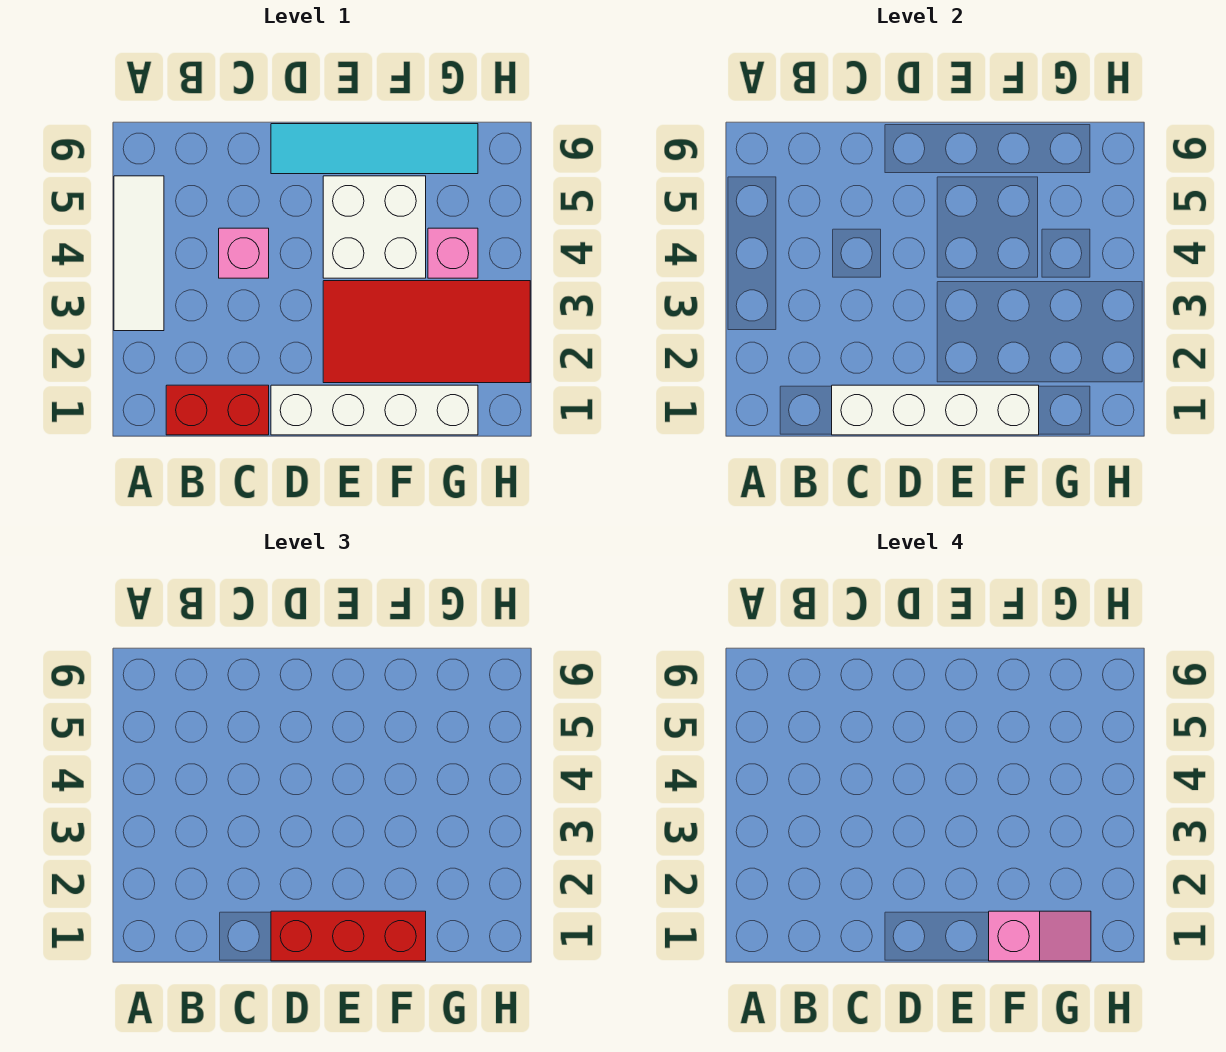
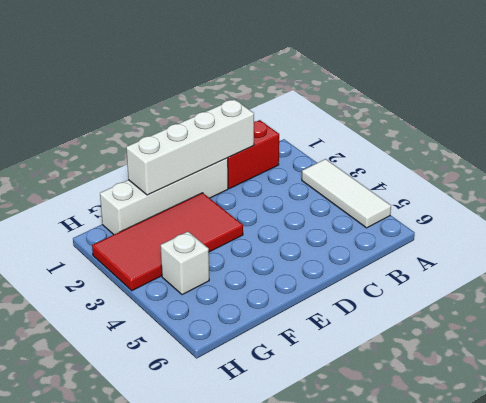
white brick G4 level 1 -> pink brick G4 level 1
none -> pink brick C4 level 1
none -> cyan tile D6:G6 level 1

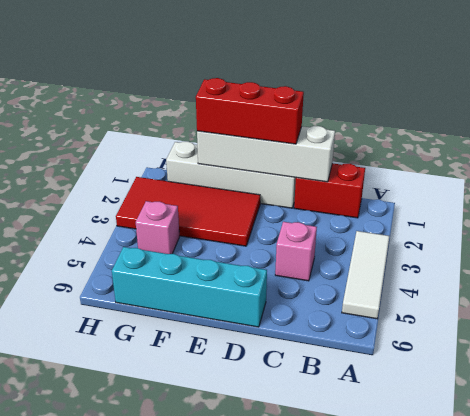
cyan brick D6:G6 level 1 -> cyan tile D6:G6 level 1
none -> white brick E4:F5 level 1
none -> pink slope F1:G1 level 4 top F

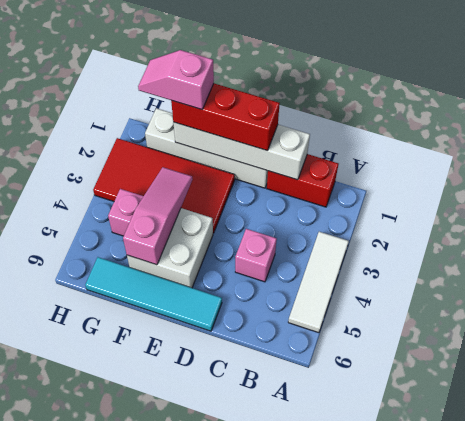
pink slope F3:F5 level 2 top 5 -> none

